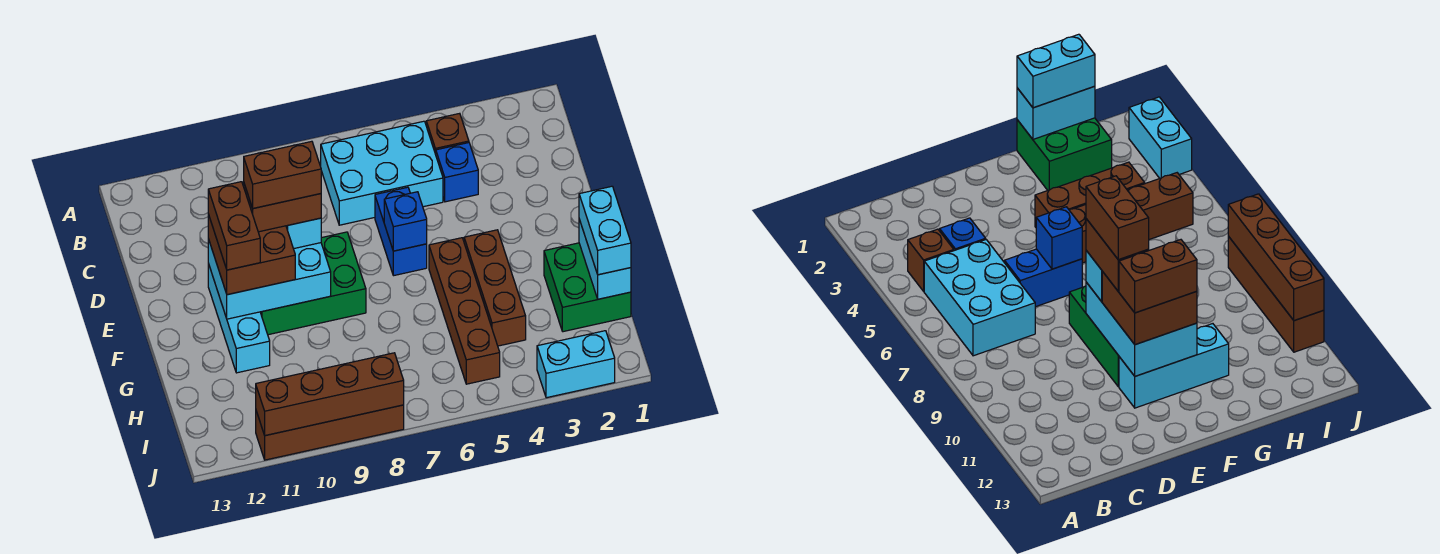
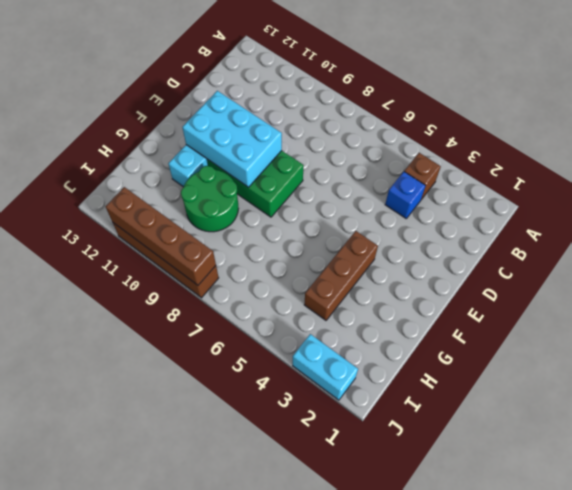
green round brick G9:H10 level 1 -> none
none -> cyan brick B5:C7 level 1
none -> blue brick D6:E6 level 1
none -> brown brick F5:I5 level 1

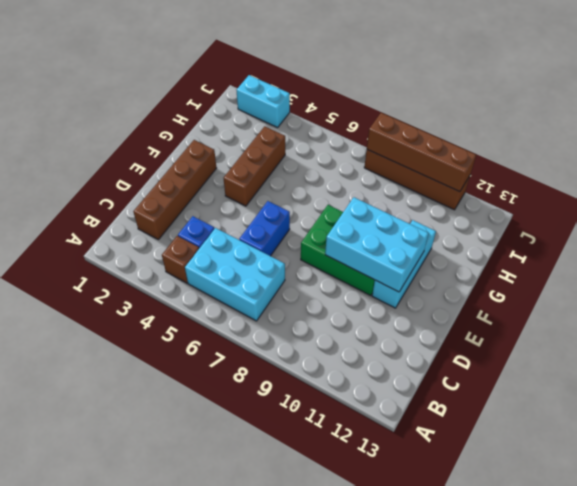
brown brick C2:F2 level 1 -> brown brick F5:I5 level 1
none -> green brick G1:H2 level 1
none -> blue brick E6 level 2
none -> cyan brick G1:H1 level 2

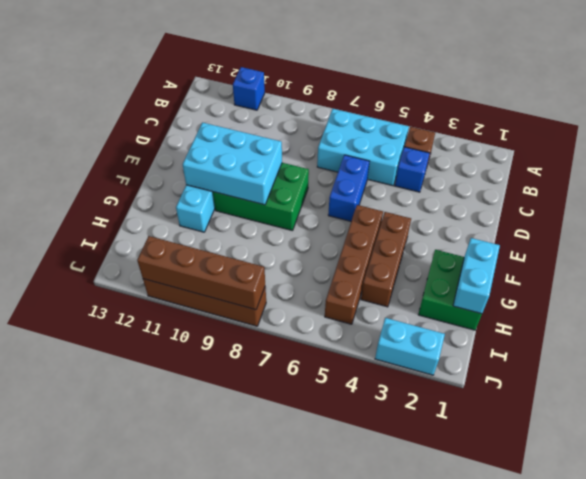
blue brick A11 level 1 -> blue brick E6 level 2
none -> cyan brick E9 level 3
none -> brown brick E10:F11 level 3
none -> cyan brick G1:H1 level 3

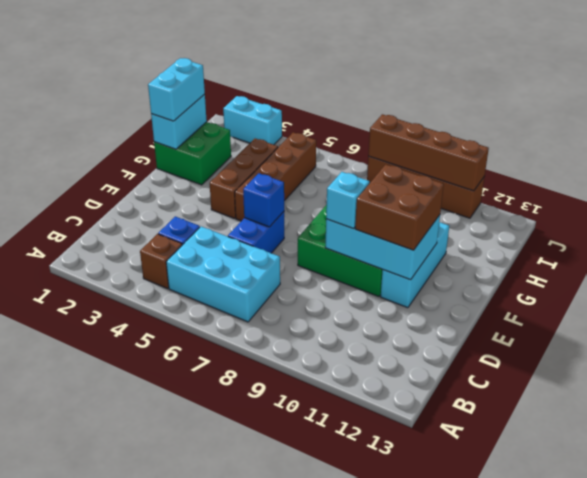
none -> brown brick E9:E10 level 4
none -> brown brick E11:F11 level 4
none -> brown brick E9:E10 level 5

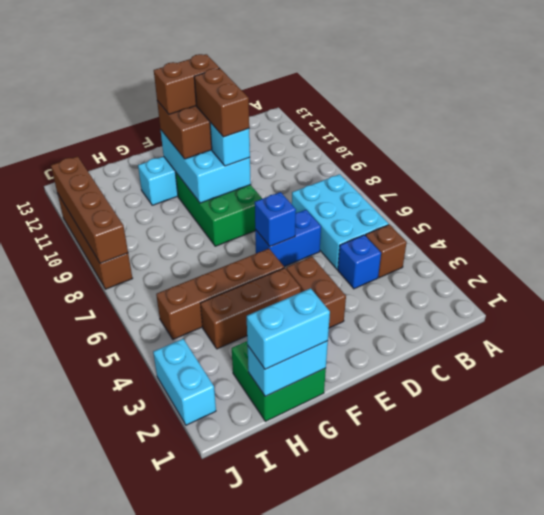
brown brick E3:E4 level 1 -> brown brick E9:E10 level 5

